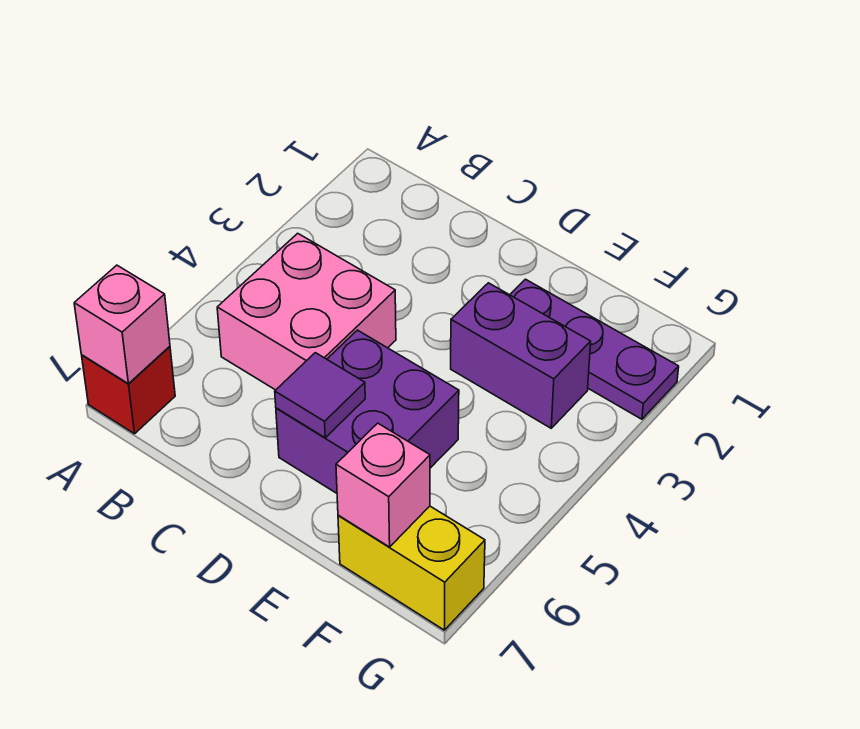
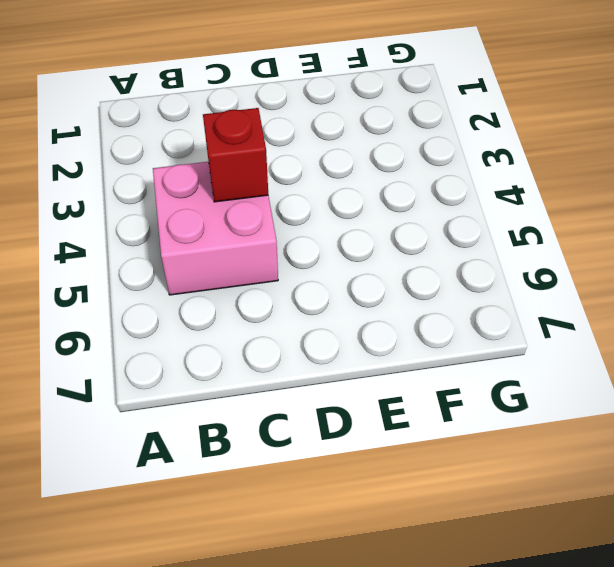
red brick C4 level 2 -> red brick A7 level 1
none -> purple brick D5:E6 level 1
none -> purple plate E2:G2 level 1

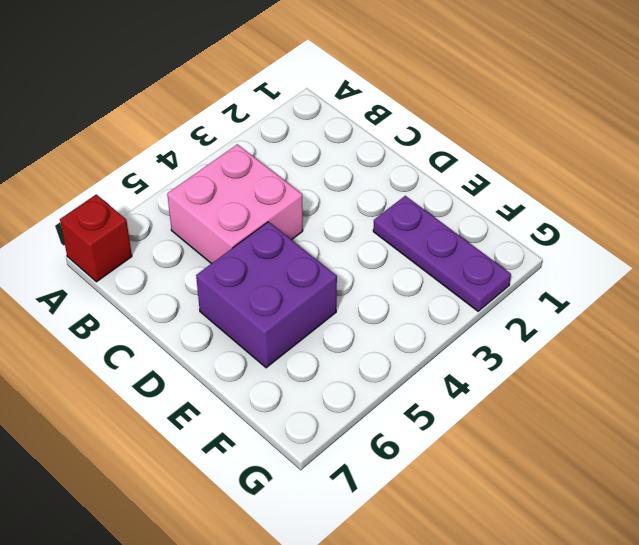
none -> purple brick E3:F3 level 1
none -> yellow brick F7:G7 level 1

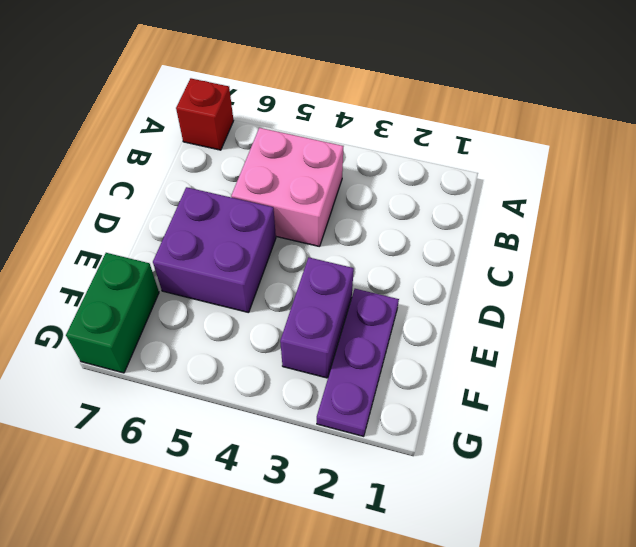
green brick F7:G7 level 1 -> yellow brick F7:G7 level 1
none -> pink brick A7 level 2
none -> purple tile D6 level 2

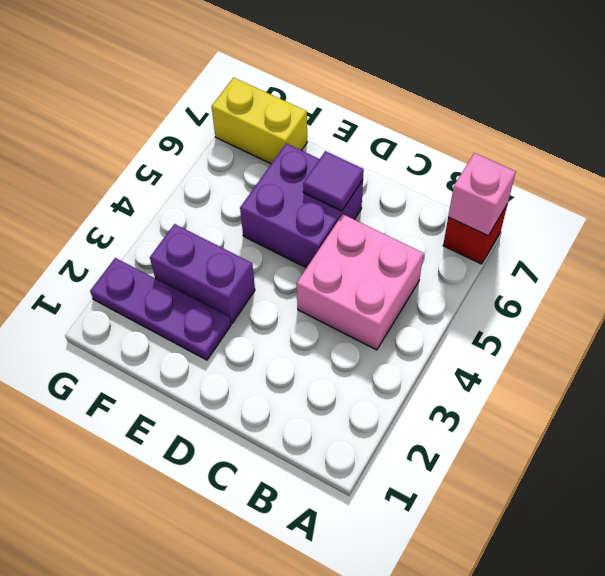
none -> pink brick F7 level 2

